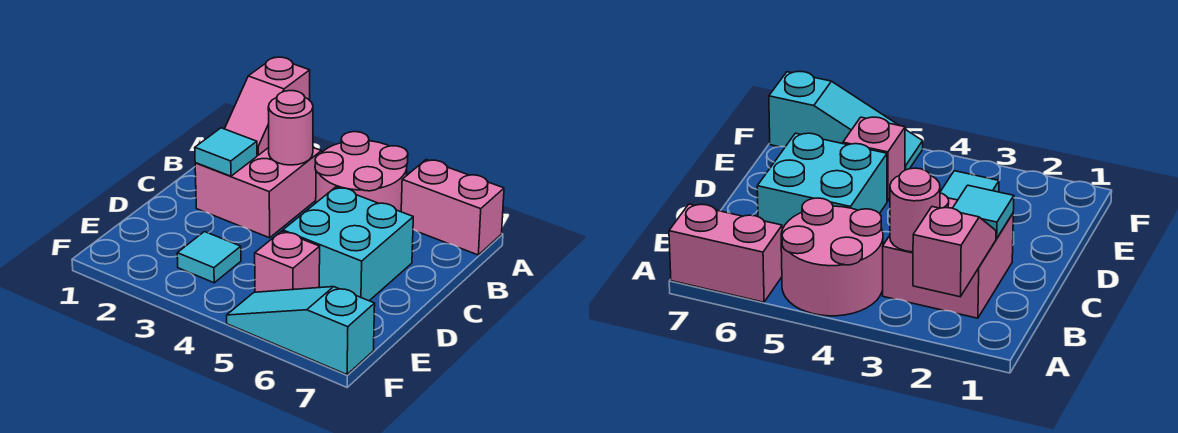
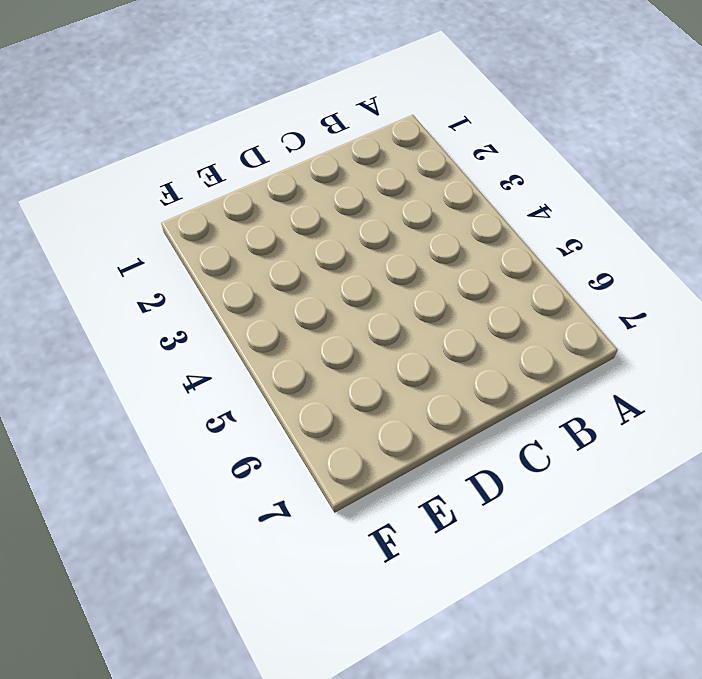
none -> pink round brick A4:B5 level 1
none -> pink brick A6:A7 level 1

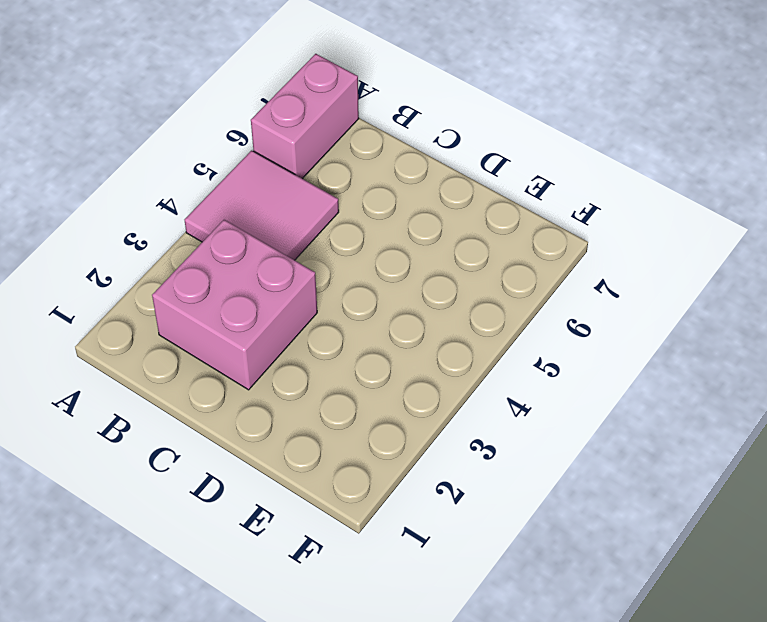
pink tile A4:B5 level 1 -> pink round brick A4:B5 level 1
none -> cyan brick C5:D6 level 1
none -> cyan tile E3 level 1

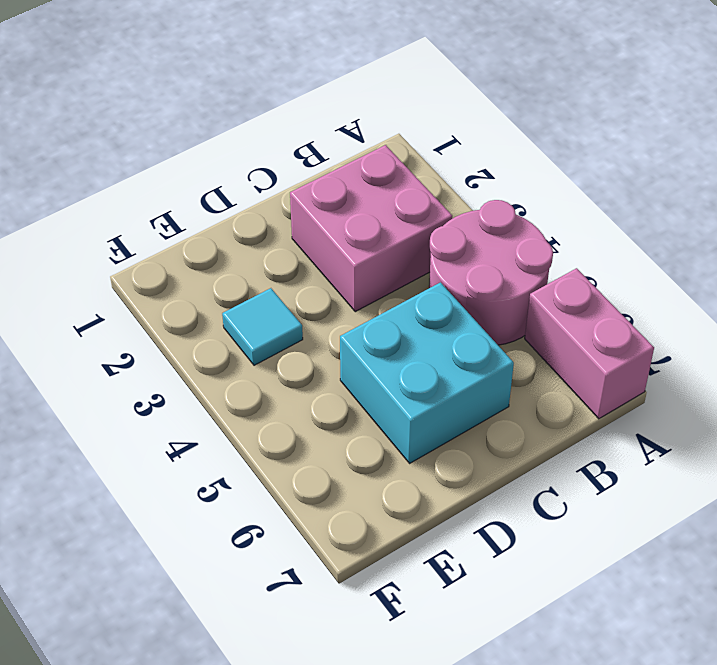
none -> pink brick E5 level 1
none -> cyan slope F5:F7 level 1 top 7

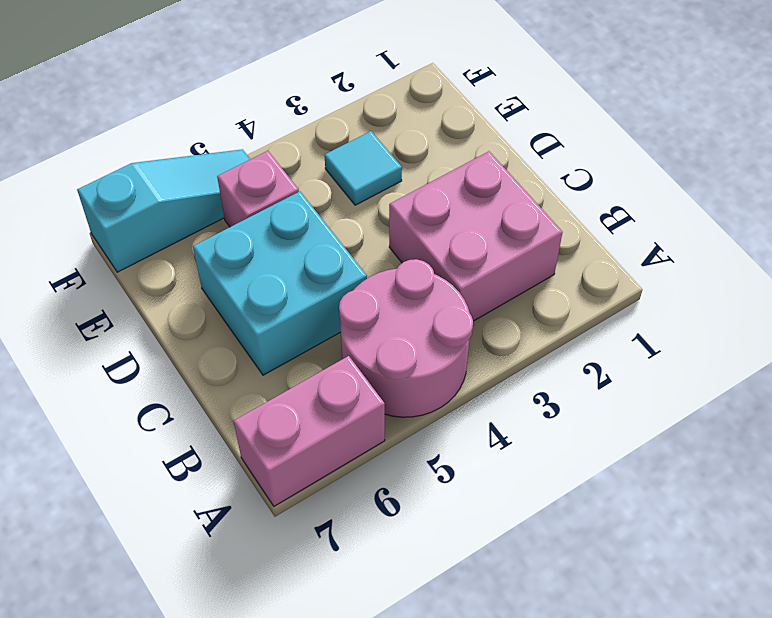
none -> pink slope A2:B2 level 2 top A
none -> pink round brick B3 level 2

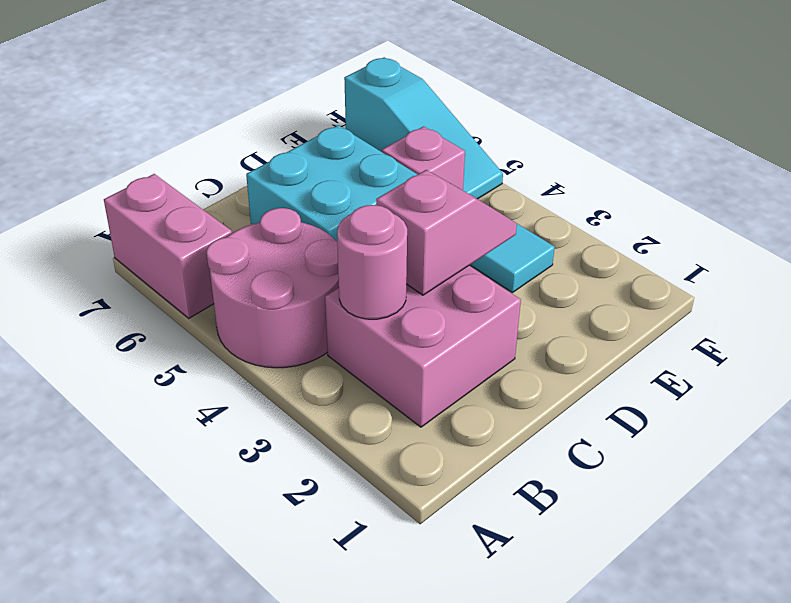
pink slope C3:D3 level 2 top C -> pink slope A2:B2 level 2 top A
none -> cyan tile C2 level 2

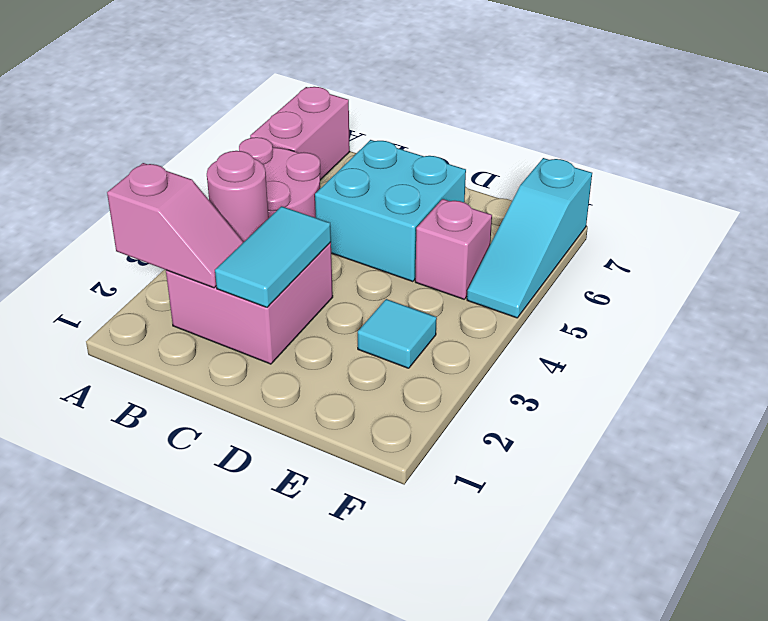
cyan tile C2:C3 level 2 -> cyan tile C2 level 2

